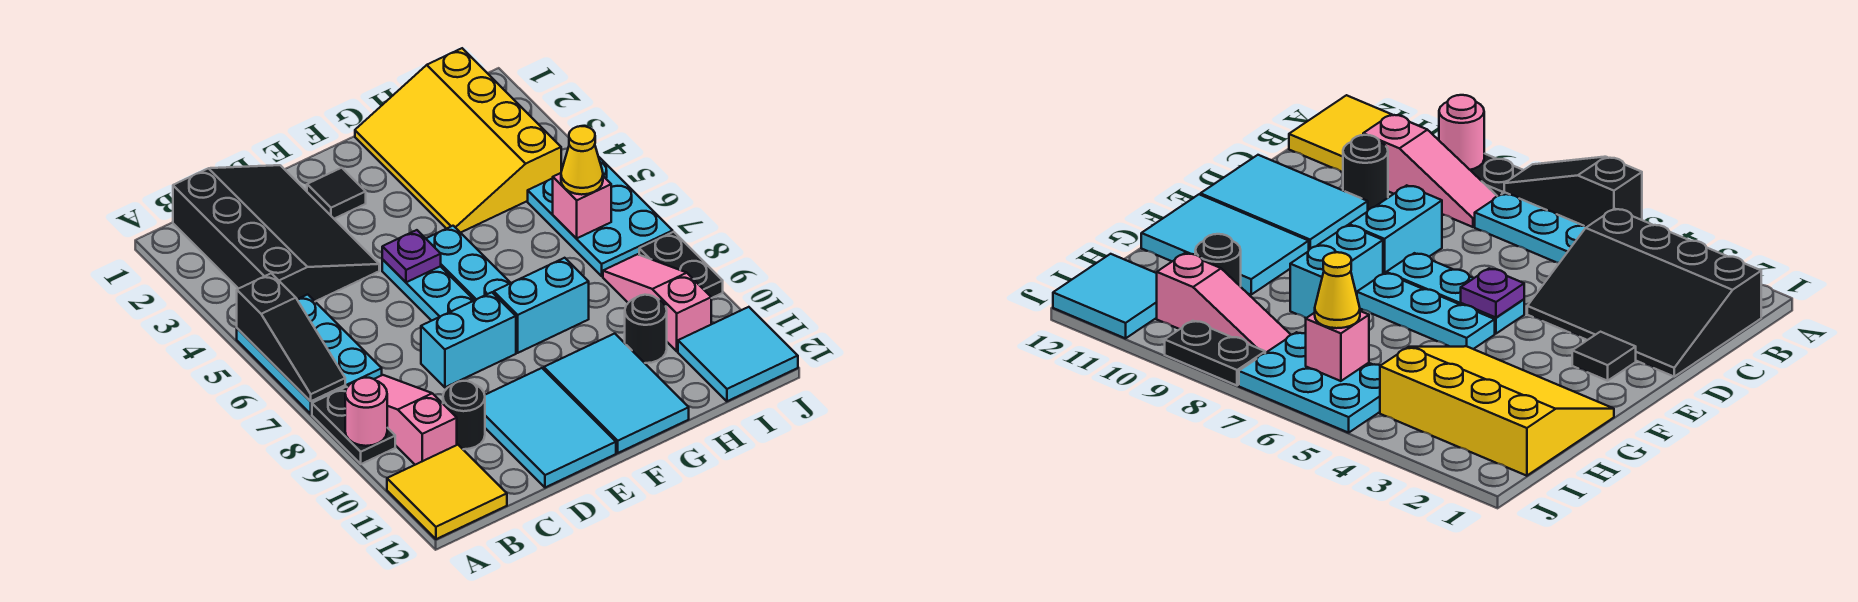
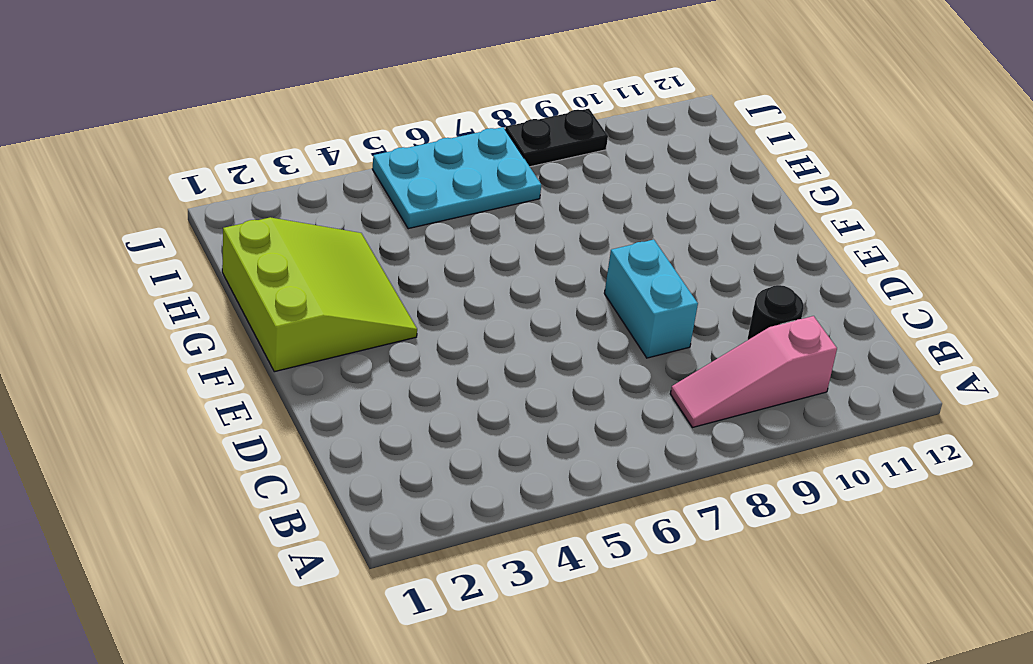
lime slope F1:H3 level 1 top 1 -> yellow slope G1:I4 level 1 top I
none -> cyan plate A5:B7 level 1
none -> black plate A8:A9 level 1
none -> yellow tile A11:B12 level 1

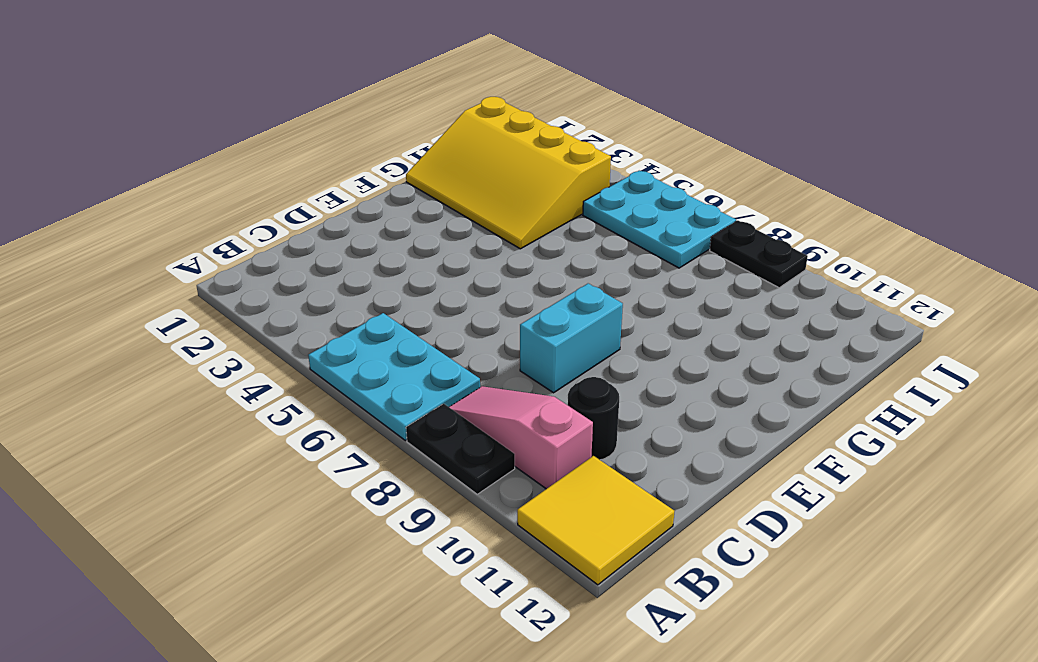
none -> black slope B1:D4 level 1 top B
none -> cyan tile D10:E12 level 1
none -> black tile E2 level 1

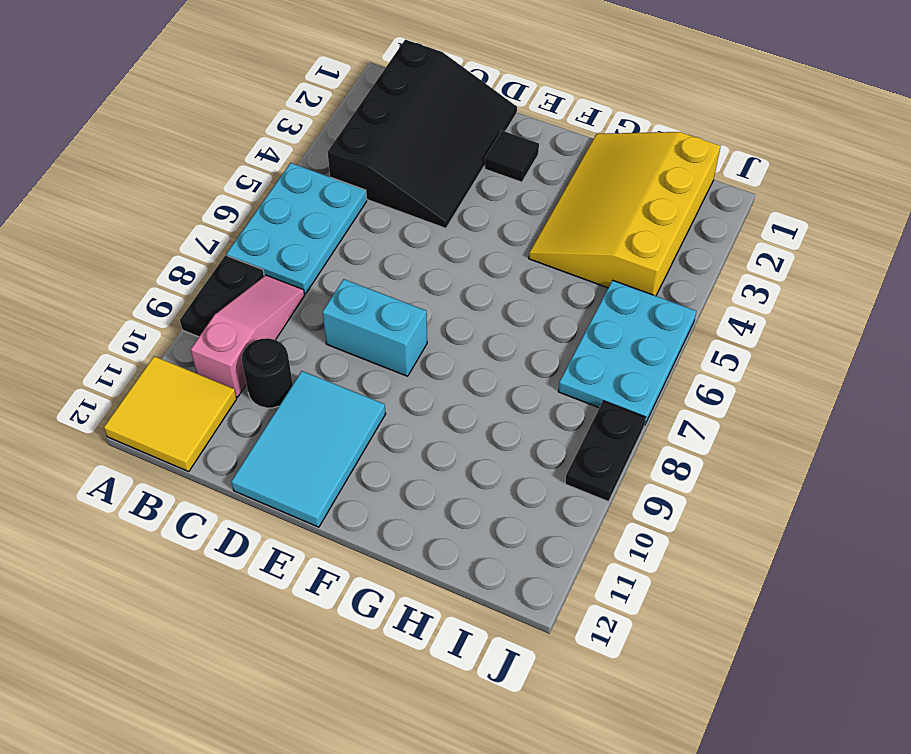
none -> cyan plate E5:E7 level 1
none -> cyan plate F5:F7 level 1
none -> cyan brick F8:G8 level 1

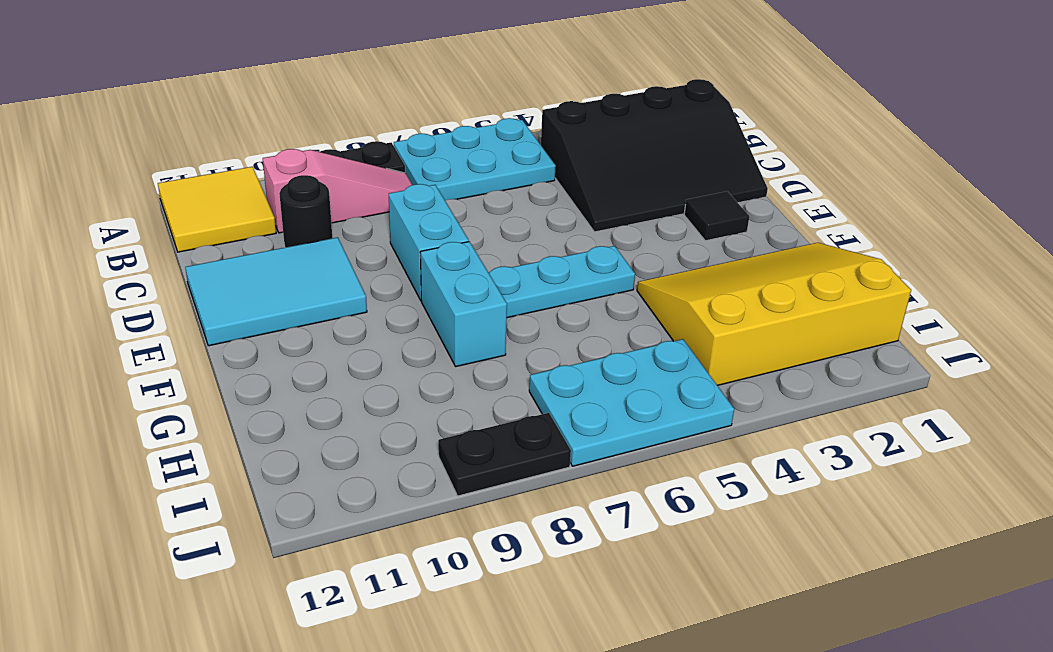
none -> cyan plate E5:E7 level 1
none -> cyan tile F10:G12 level 1
none -> black round brick H10 level 1

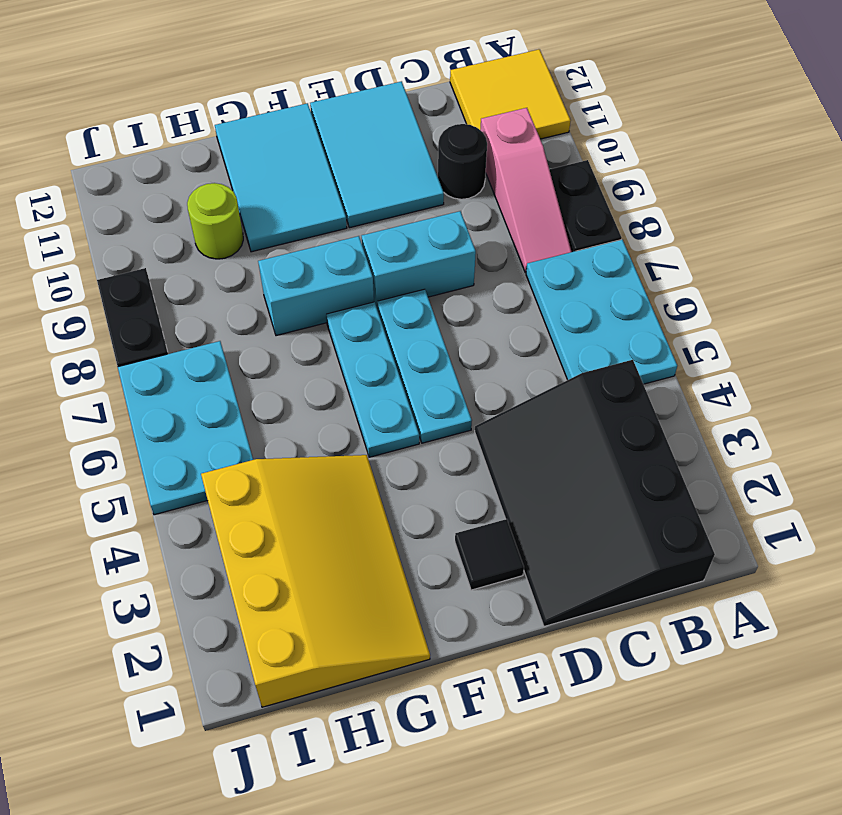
lime round brick H10 level 1 -> black round brick H10 level 1
none -> pink slope I8:I10 level 1 top 10
none -> cyan tile I11:J12 level 1
none -> black slope A5:A7 level 2 top 5

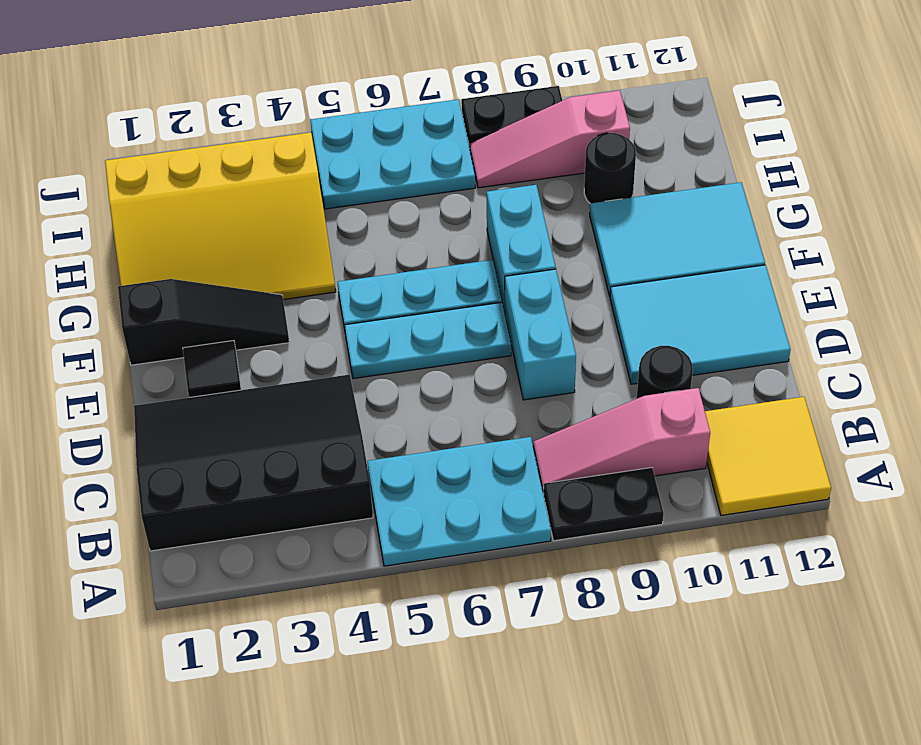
black slope F1:F3 level 1 top 1 -> black slope A5:A7 level 2 top 5
none -> cyan tile I11:J12 level 1
none -> pink round brick A9 level 2
none -> purple plate E5 level 2

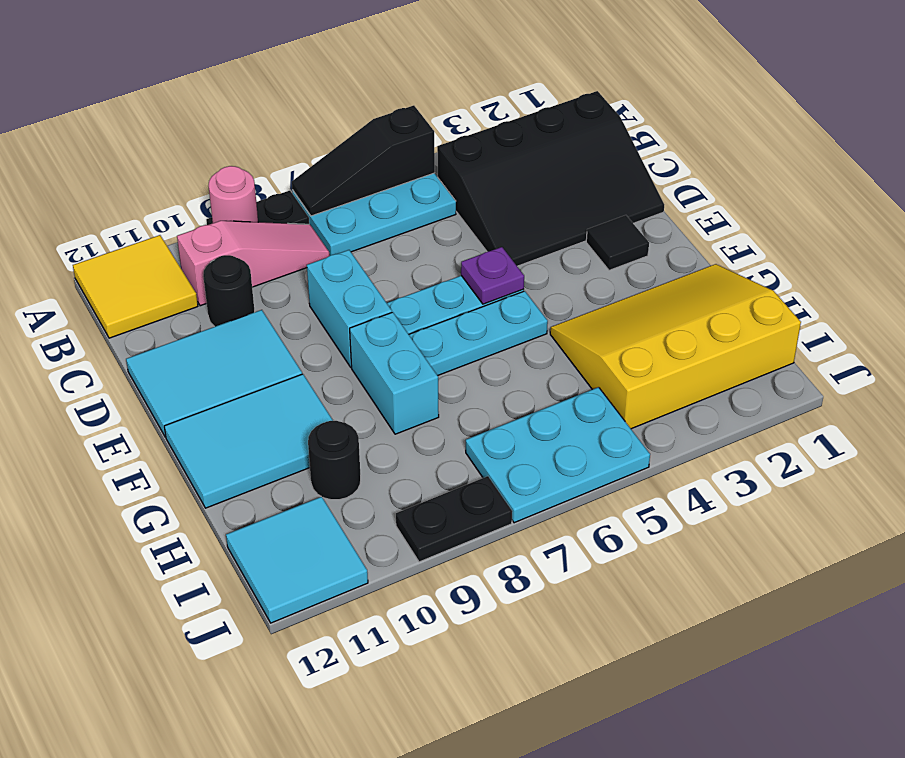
none -> pink slope I8:I10 level 1 top 10
none -> pink brick I6 level 2
none -> yellow cone I6 level 3

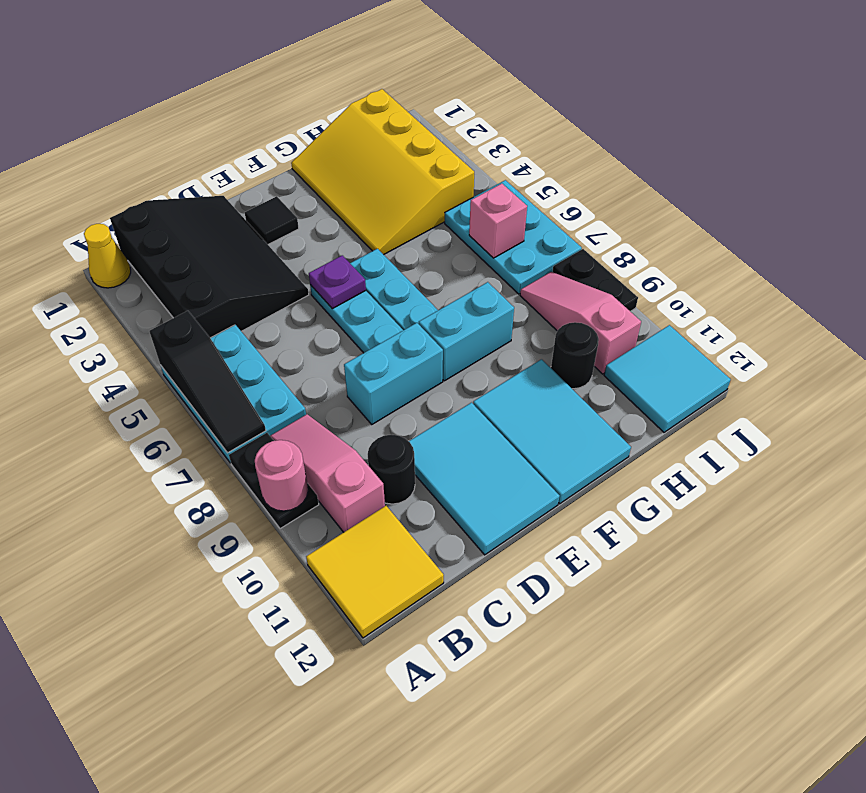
yellow cone A1 level 1 -> yellow cone I6 level 3

